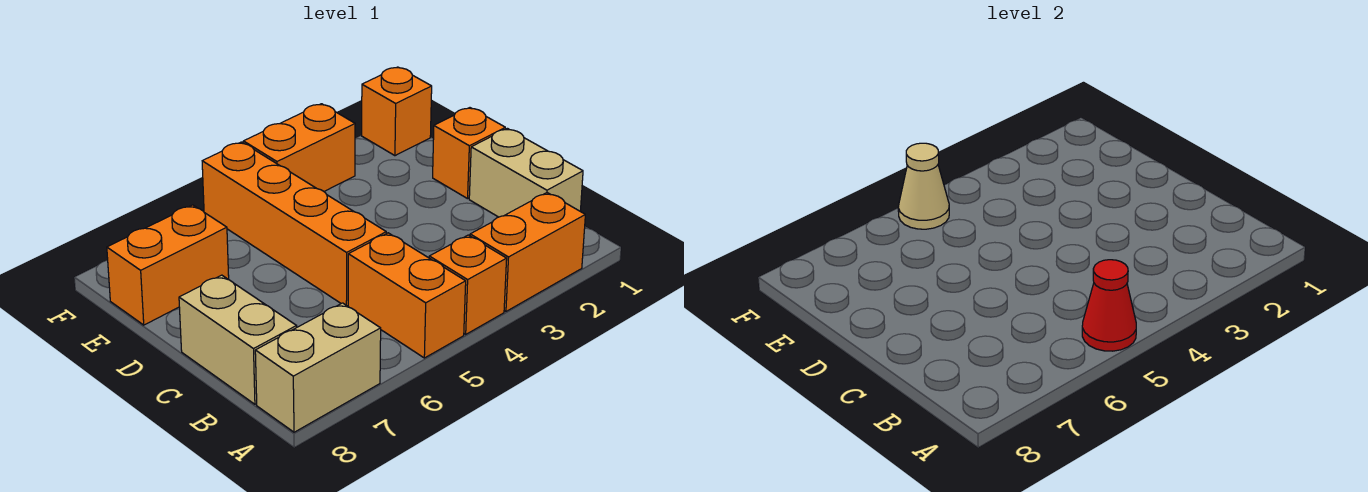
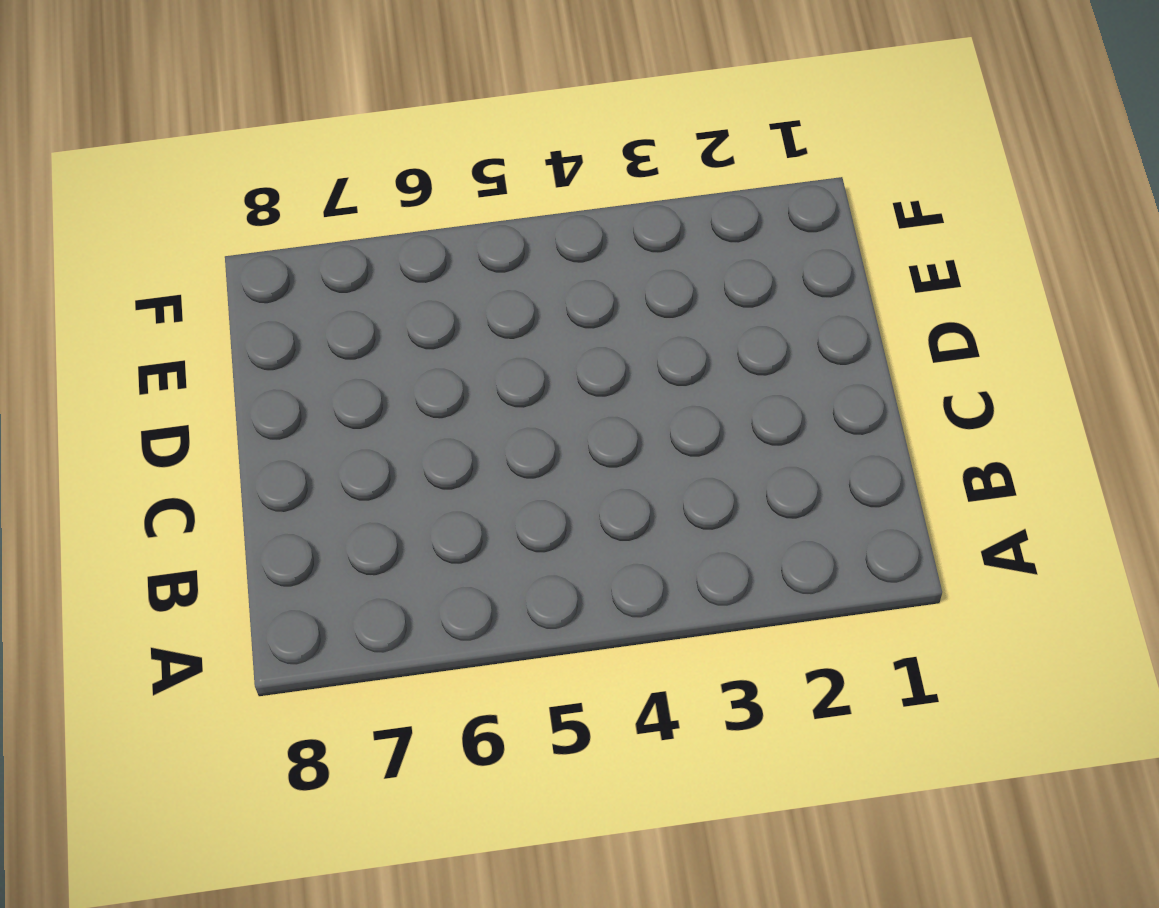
none -> orange brick A2:A3 level 1
none -> orange brick A4 level 1
none -> orange brick A5:B5 level 1

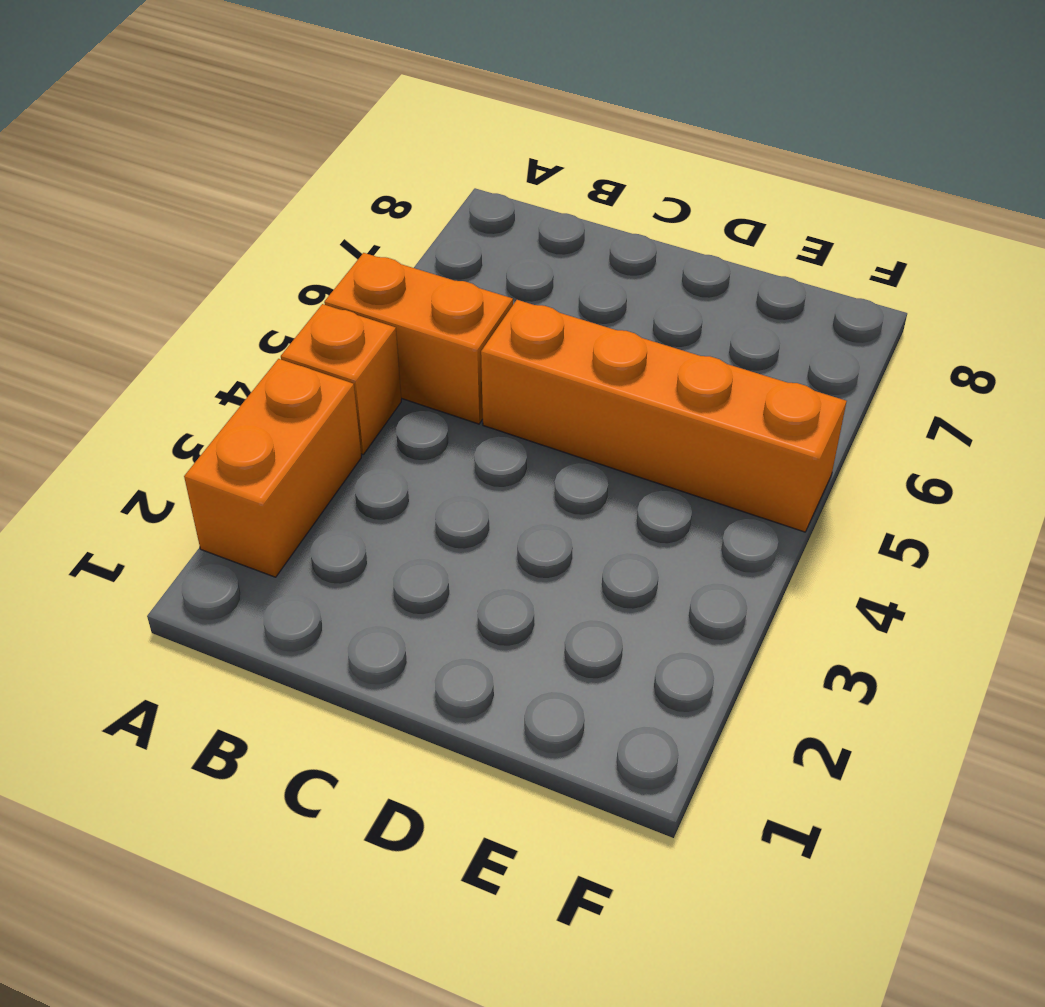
none -> tan brick A7:A8 level 1
none -> tan brick B1:C1 level 1
none -> tan brick B8:C8 level 1

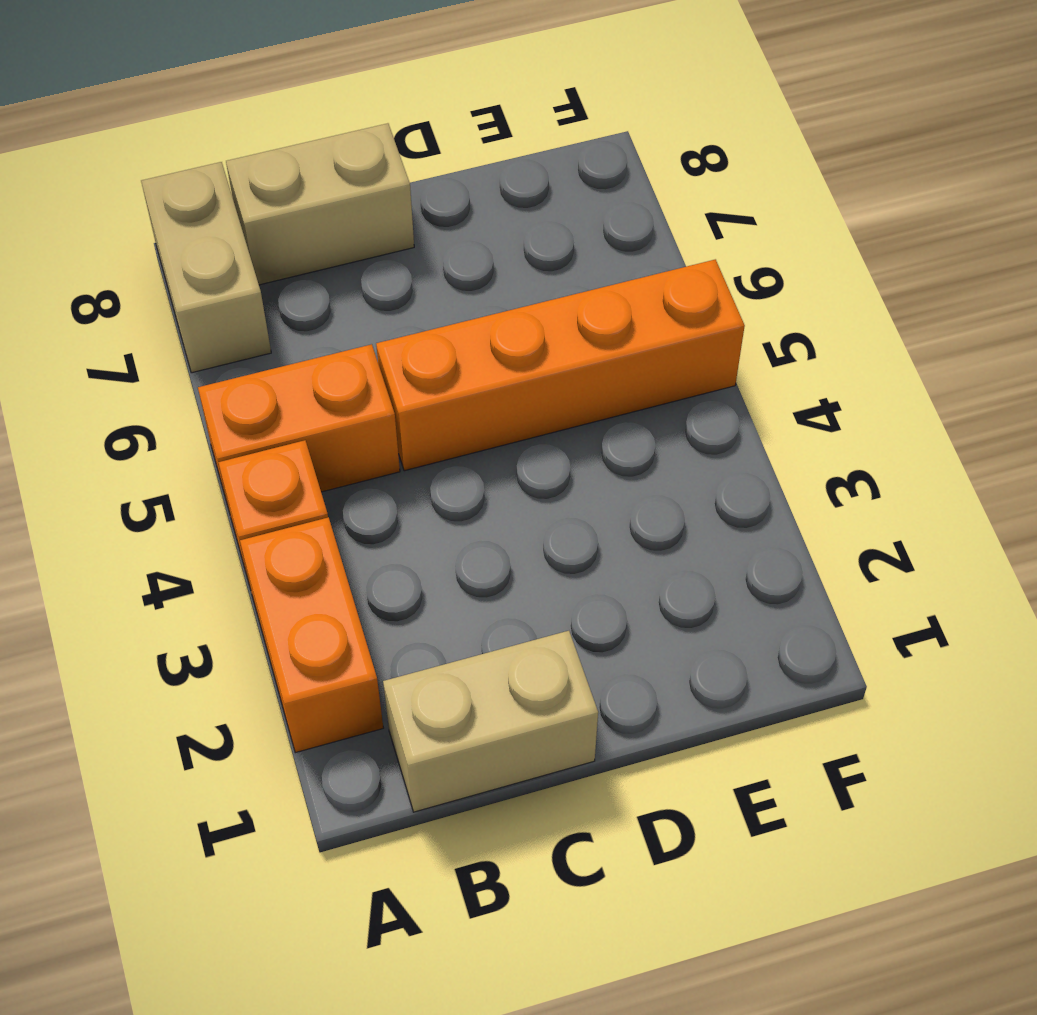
none -> orange brick D1 level 1
none -> orange brick E7:E8 level 1
none -> orange brick F1 level 1

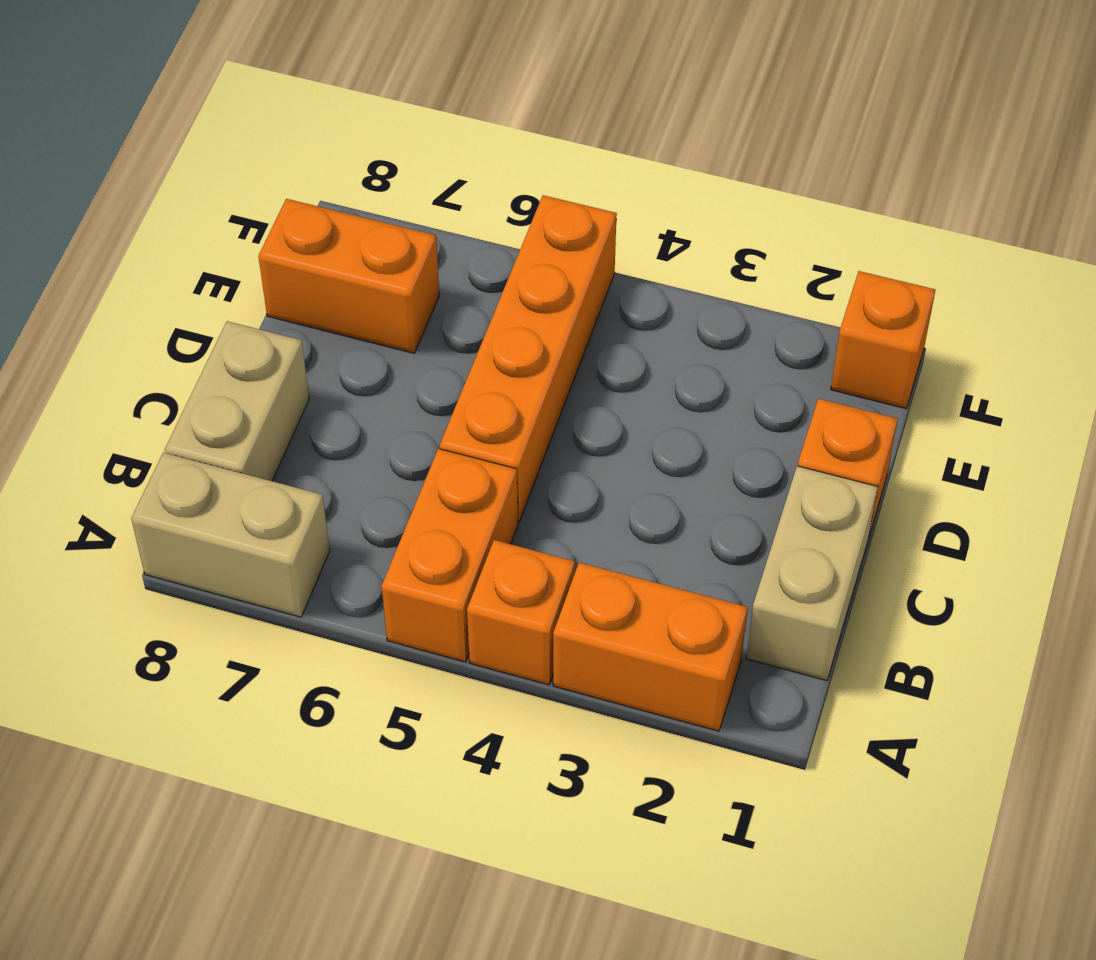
none -> orange brick F3:F4 level 1
none -> red cone A5 level 2
none -> tan cone F5 level 2

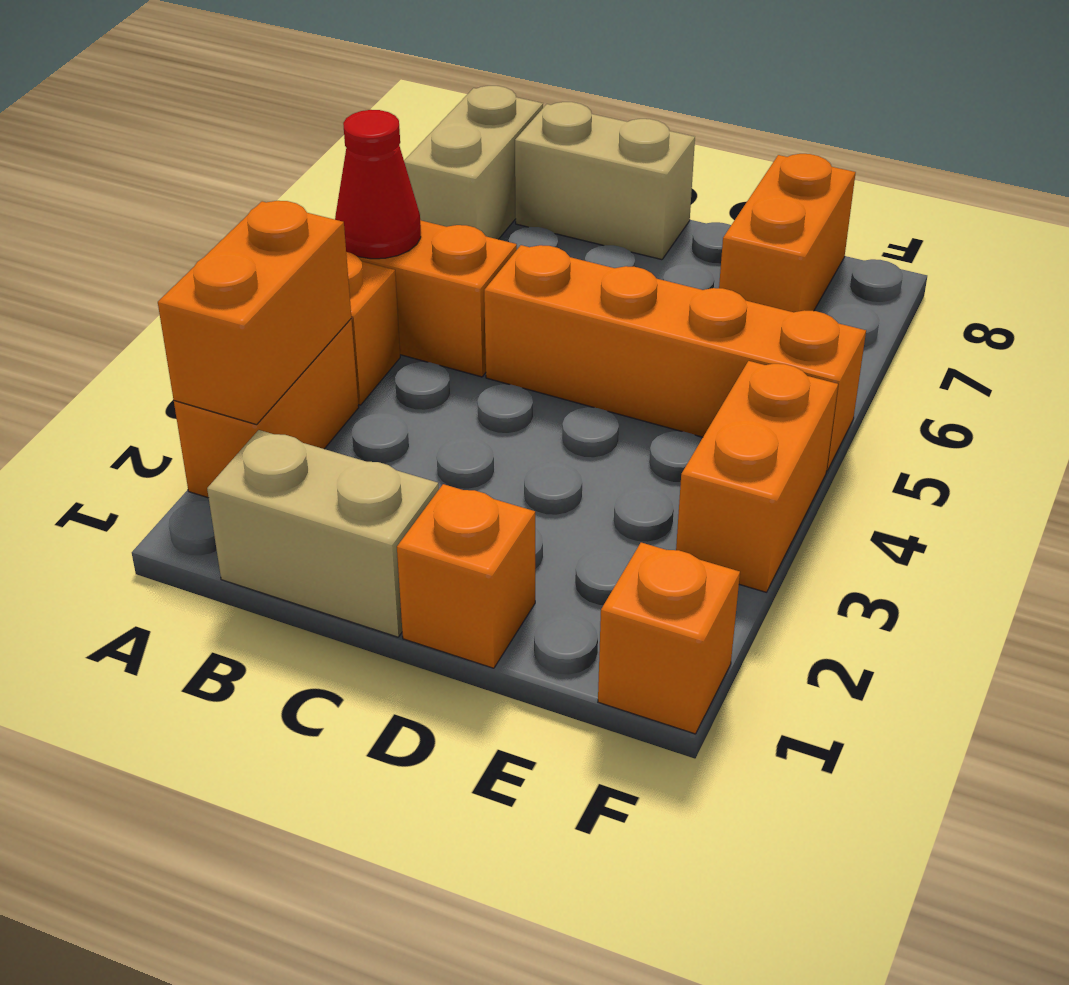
orange brick A2:A3 level 2 -> none
none -> tan cone F5 level 2

